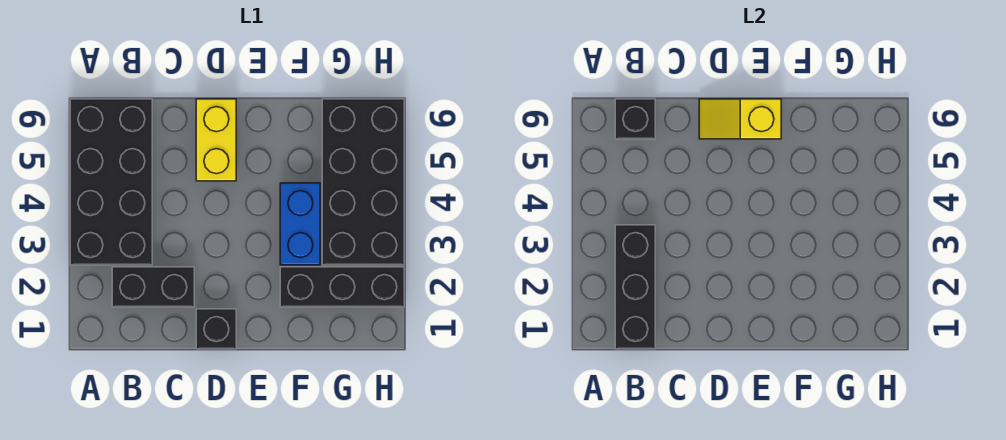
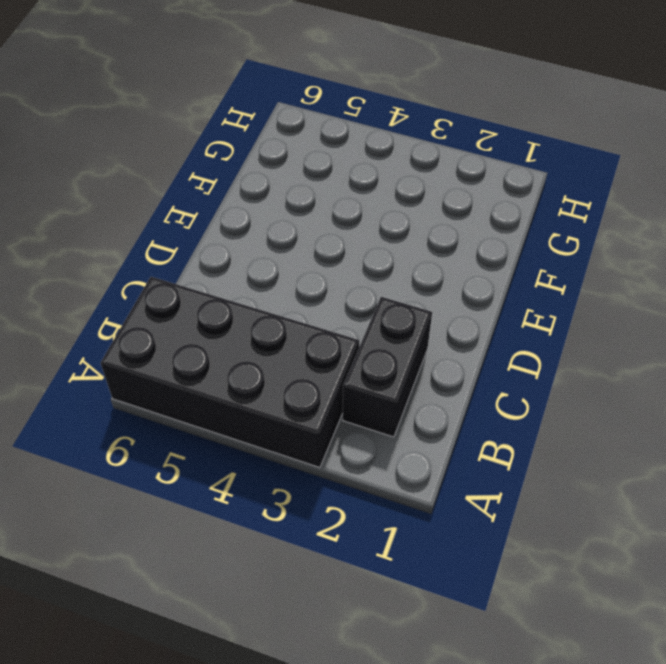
none -> black brick D1 level 1
none -> yellow brick D5:D6 level 1

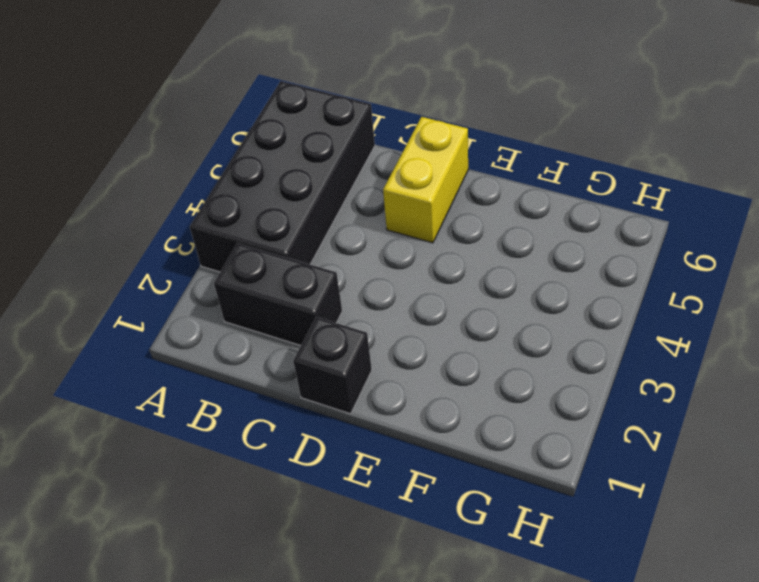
none -> black brick F2:H2 level 1
none -> blue brick F3:F4 level 1

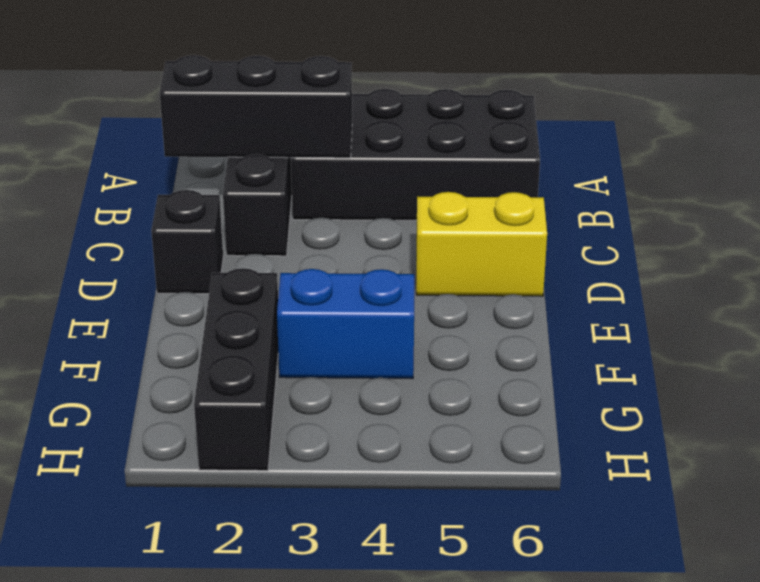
none -> black brick G3:H6 level 1
none -> black brick B6 level 2

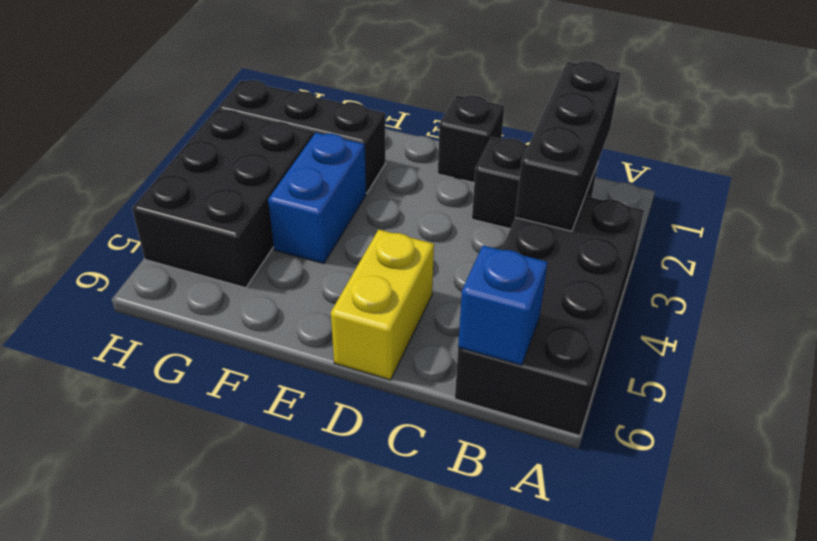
blue brick B6 level 2 -> black brick B6 level 2
black brick G3:H5 level 1 -> black brick G3:H6 level 1
none -> yellow slope D6:E6 level 2 top E

